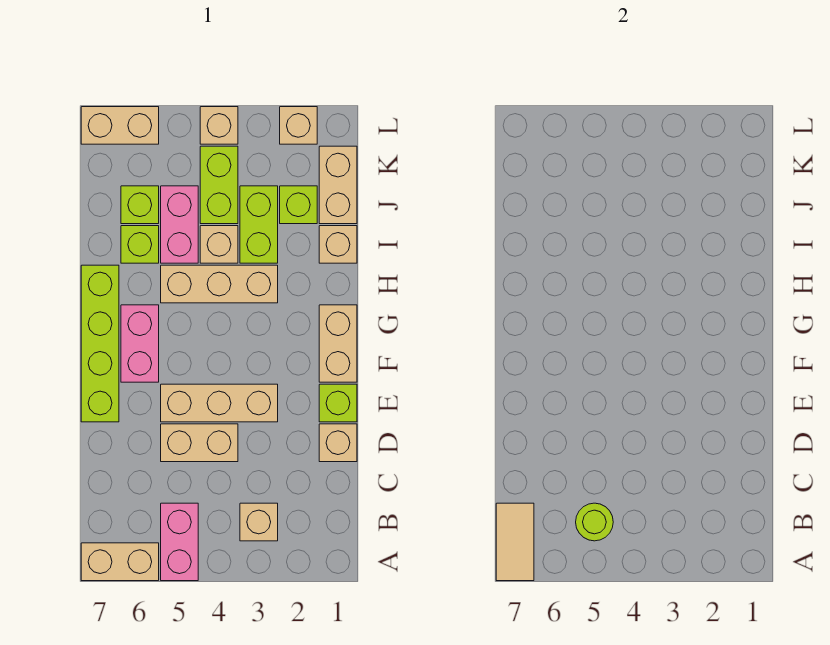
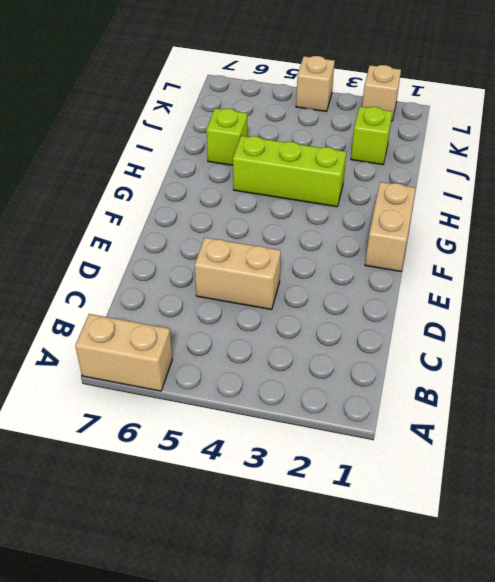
lime brick H3:H5 level 1 -> tan brick H3:H5 level 1
none -> pink brick A5:B5 level 1
none -> tan brick B3 level 1
none -> tan brick D1 level 1

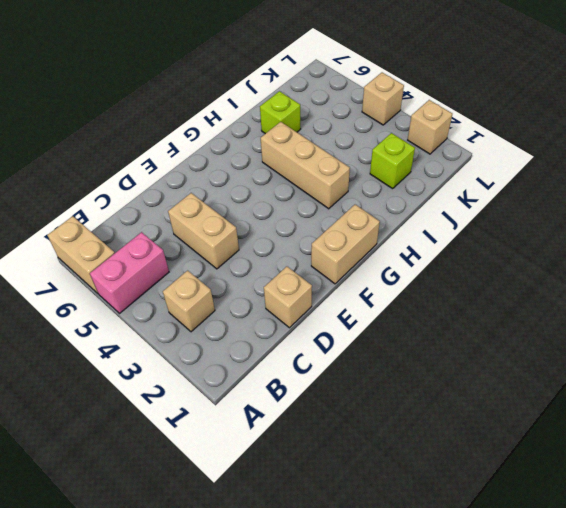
none -> lime brick E1 level 1
none -> tan brick E3:E5 level 1
none -> lime brick E7:H7 level 1

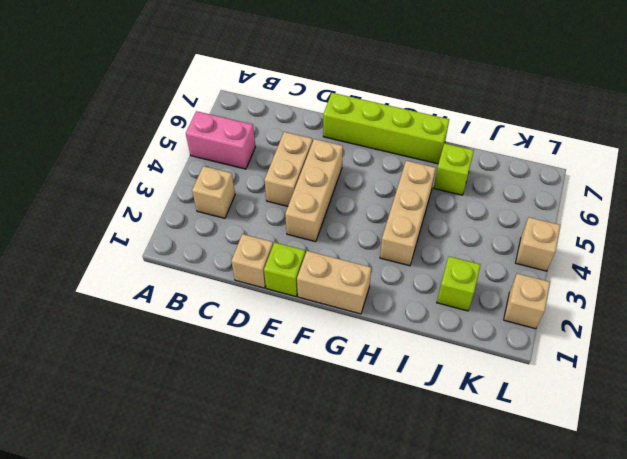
none -> tan brick A6:A7 level 1
none -> pink brick F6:G6 level 1
none -> tan brick I1 level 1

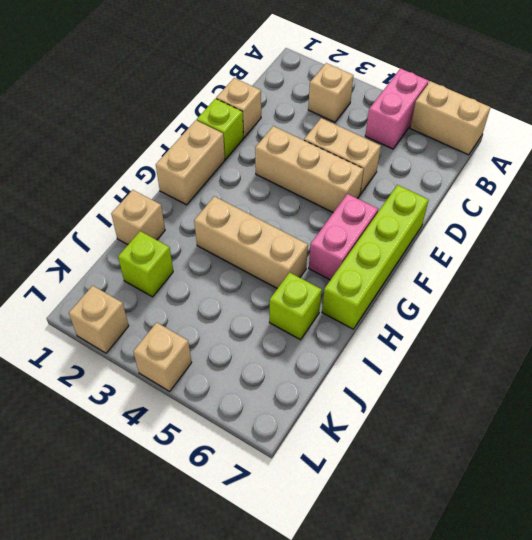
none -> lime brick I3:J3 level 1
none -> tan brick I4 level 1
none -> pink brick I5:J5 level 1

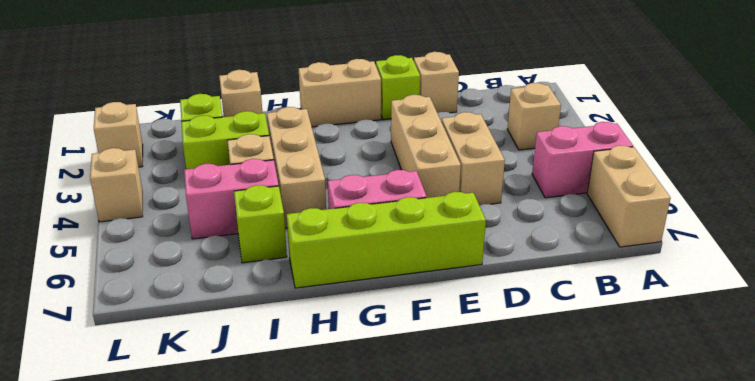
none -> tan brick J1:K1 level 1
none -> lime brick J4:K4 level 1
none -> lime brick J6 level 1

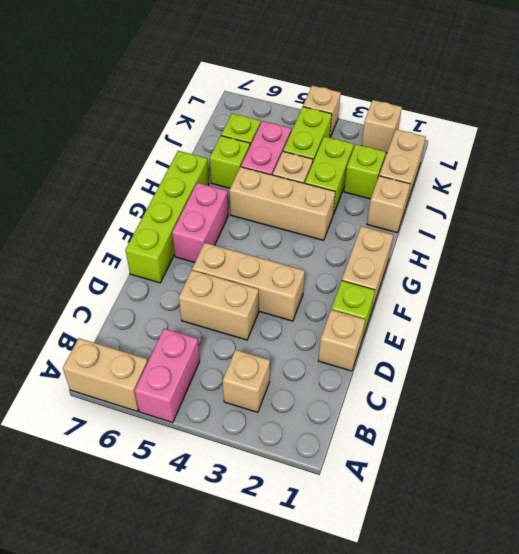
none -> tan brick L6:L7 level 1
none -> tan tile A7:B7 level 2
none -> lime round brick B5 level 2

